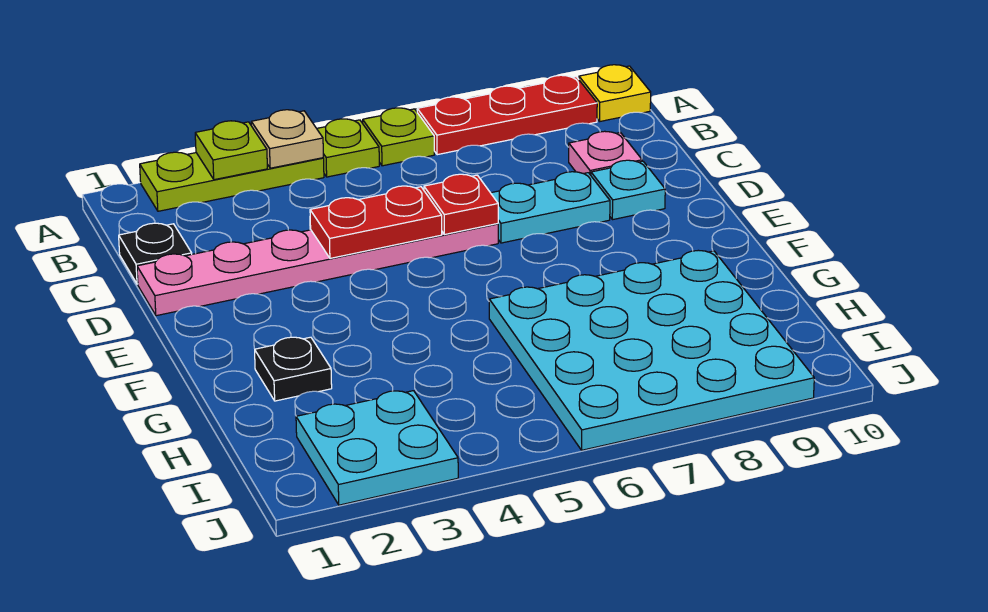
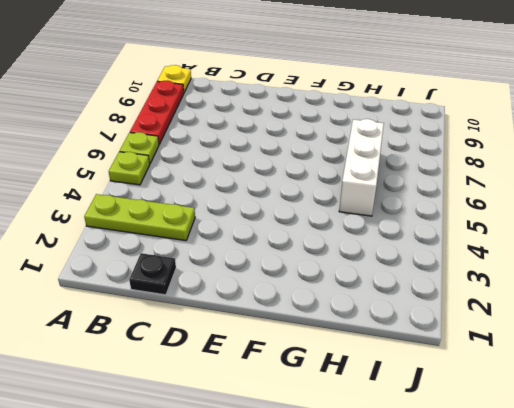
lime plate A3:C3 level 1 -> lime plate A2:A4 level 1
white brick H5:H7 level 1 -> cyan plate G6:J9 level 1
none -> pink plate C9 level 1
none -> pink plate D1:D6 level 1
none -> cyan plate D7:D8 level 1

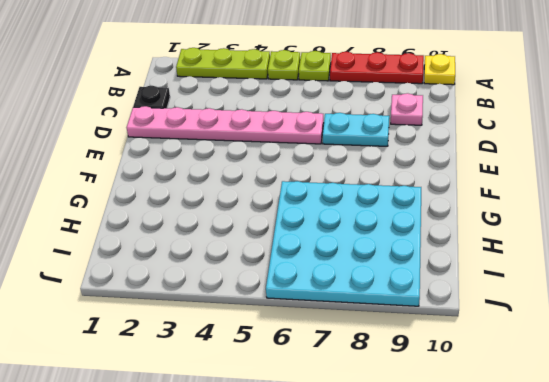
none -> cyan plate D9 level 1
none -> black plate G2 level 1
none -> cyan plate I2:J3 level 1

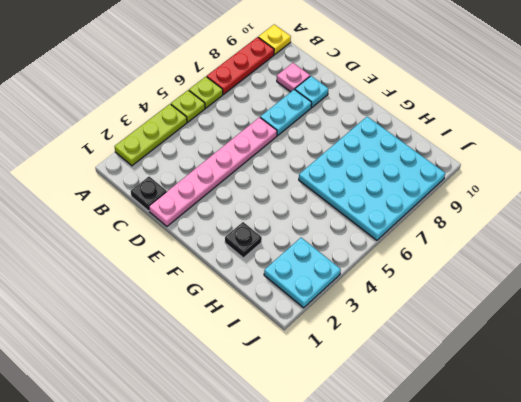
none -> lime plate A3 level 2
none -> tan plate A4 level 2
none -> red plate D4:D5 level 2

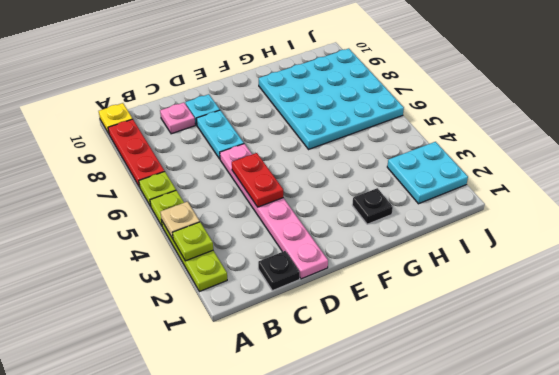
none -> red plate D6 level 2

